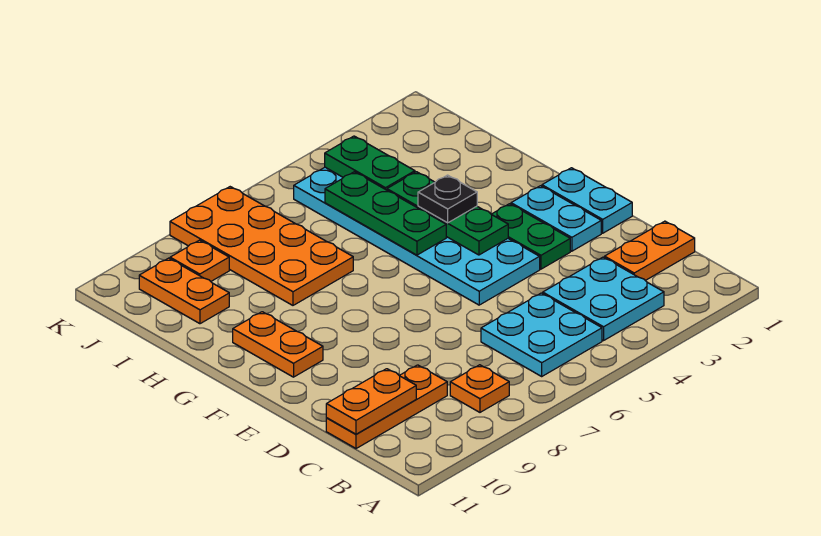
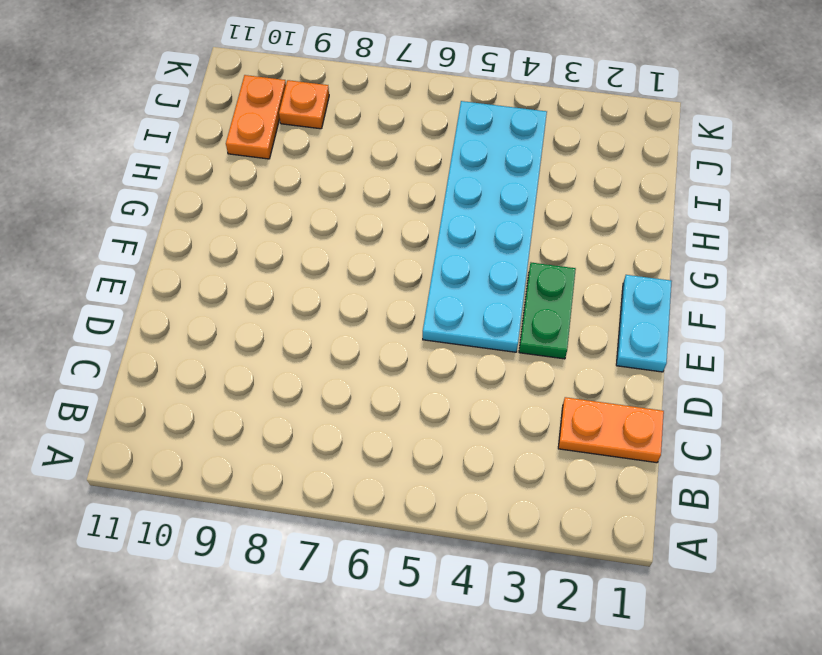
none -> cyan plate B3:C4 level 1
none -> cyan plate B5:C6 level 1
none -> orange plate B8 level 1

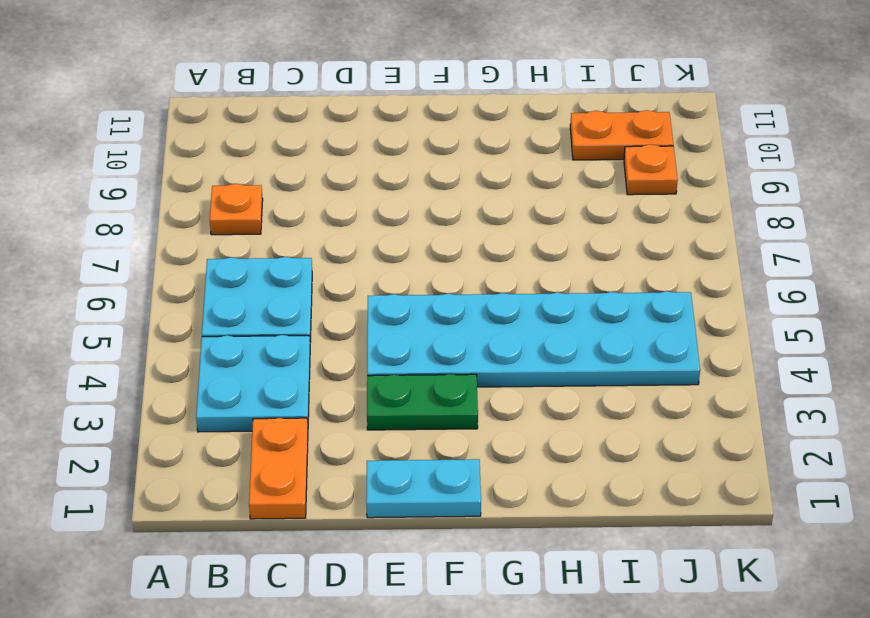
none -> orange plate C9:C11 level 1
none -> cyan plate E2:F2 level 1
none -> orange plate F10:G10 level 1

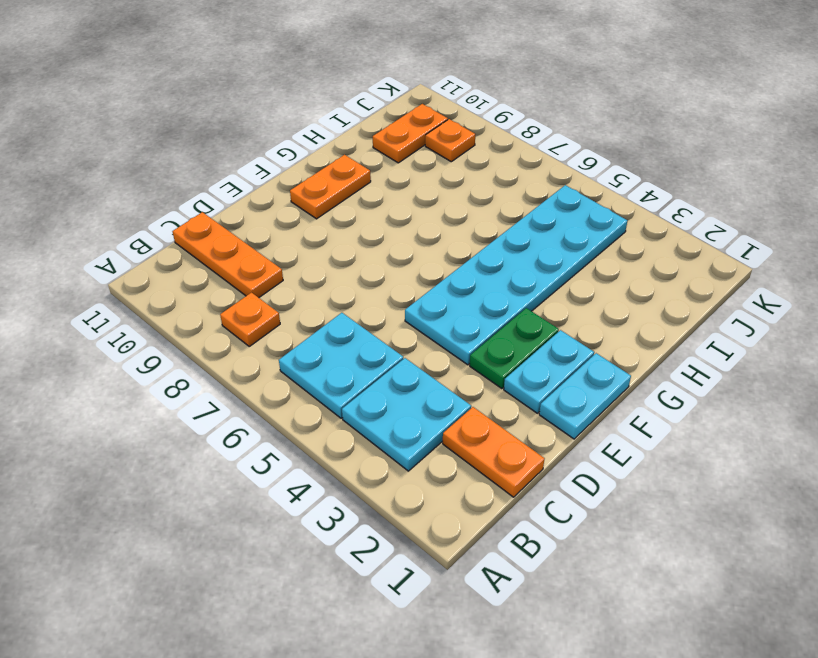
none -> orange plate H7:K8 level 1
none -> orange plate C10:C11 level 2
none -> green plate F4:H4 level 2

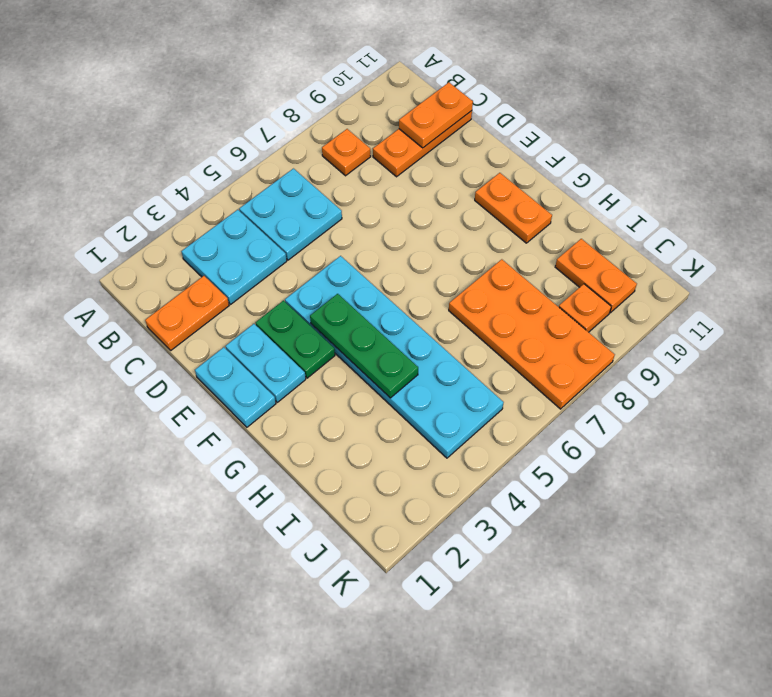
none -> green plate G5:I5 level 2
none -> green plate I4:J4 level 2
none -> black plate G4 level 3

